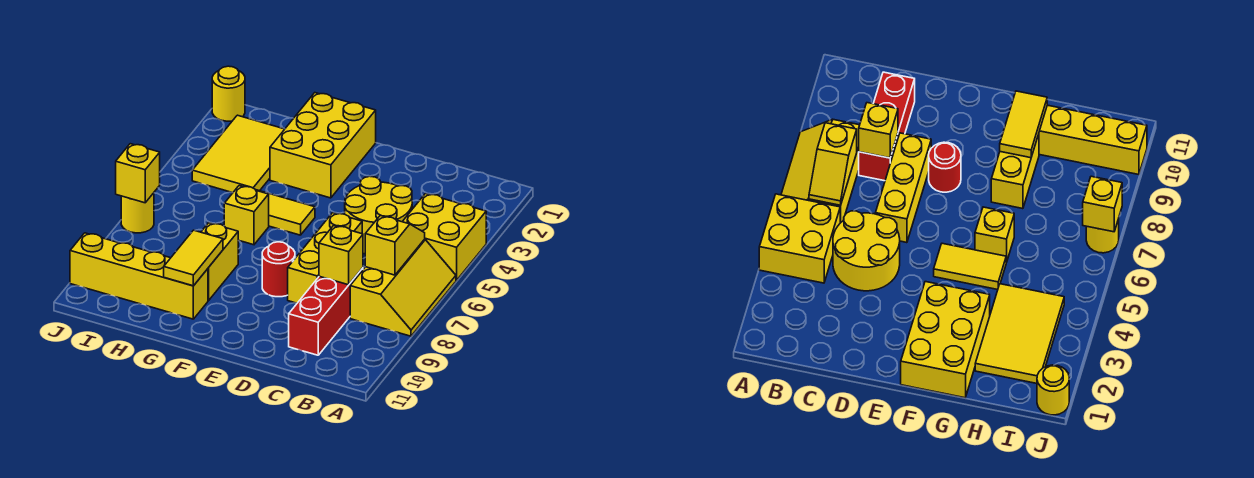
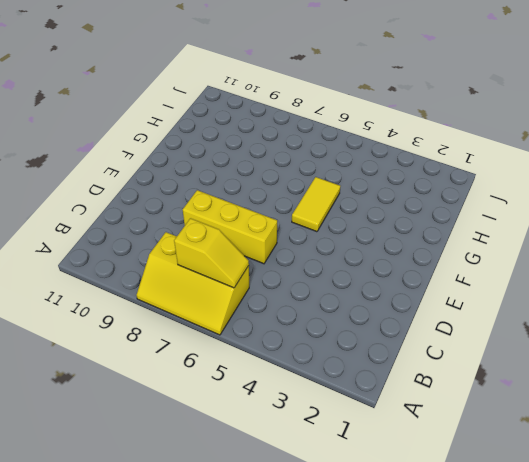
none -> yellow brick A4:B5 level 1
none -> yellow round brick C4:D5 level 1
none -> red brick C8:C10 level 1

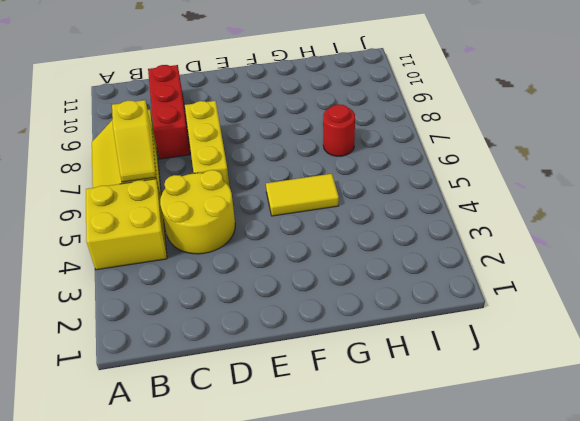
red round brick H7 level 1 -> red round brick E8 level 1
none -> yellow brick F1:G3 level 1
none -> yellow brick G6 level 1
none -> yellow brick G8:G9 level 1

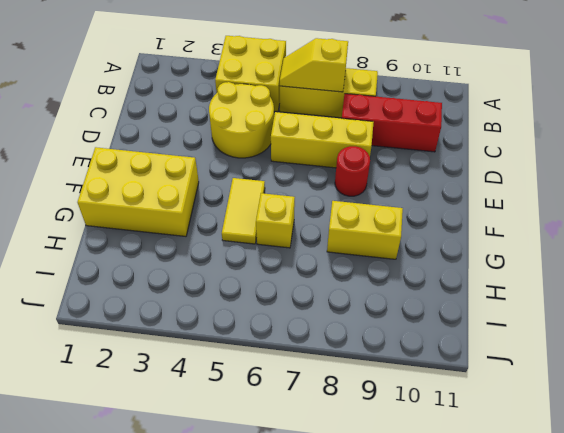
none -> yellow brick G10:J10 level 1
none -> yellow tile H2:I4 level 1
none -> yellow round brick J1 level 1

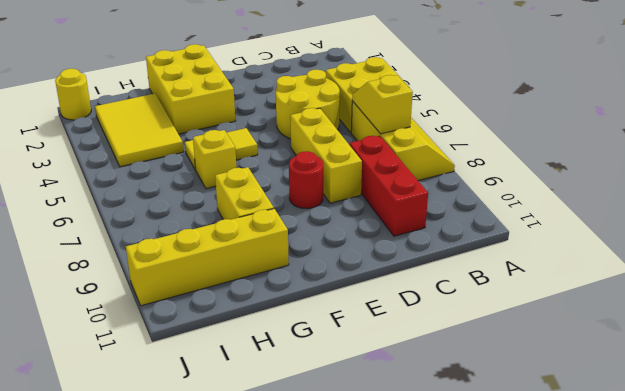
none -> yellow round brick J7 level 1
none -> yellow brick C8 level 2
none -> yellow tile G9:G10 level 2

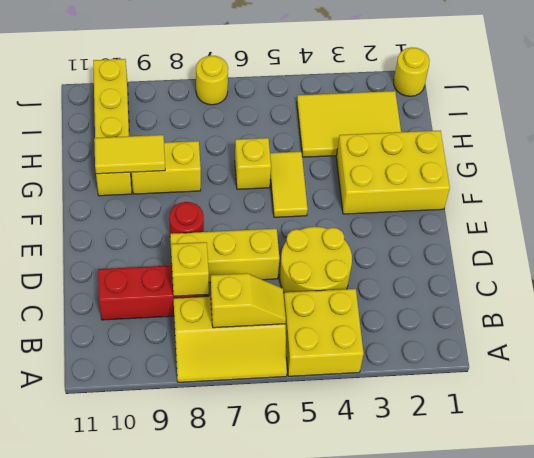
none -> yellow brick J7 level 2

